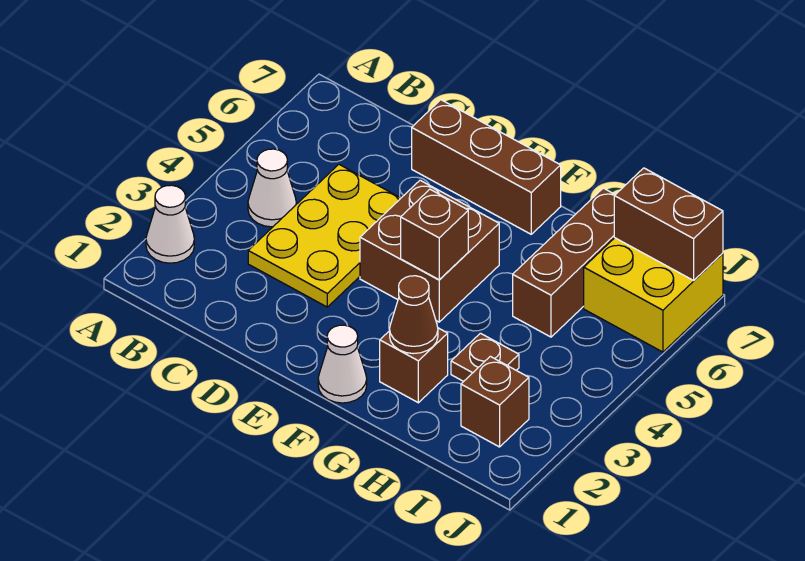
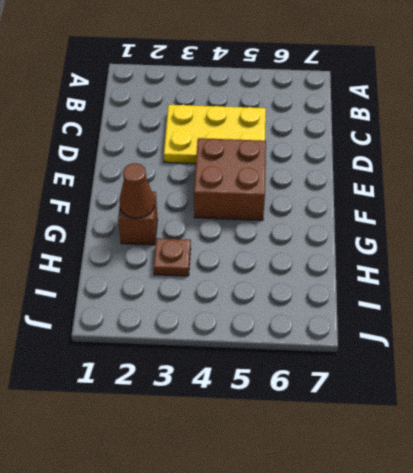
none -> white cone A2 level 1
none -> white cone B4 level 1
none -> brown brick D7:F7 level 1

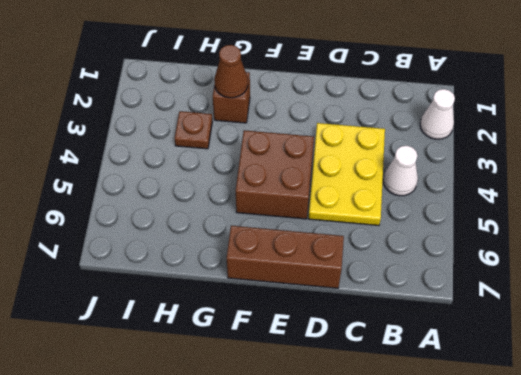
none -> white cone F1 level 1
none -> brown brick H5:H7 level 1
none -> brown brick I2 level 1

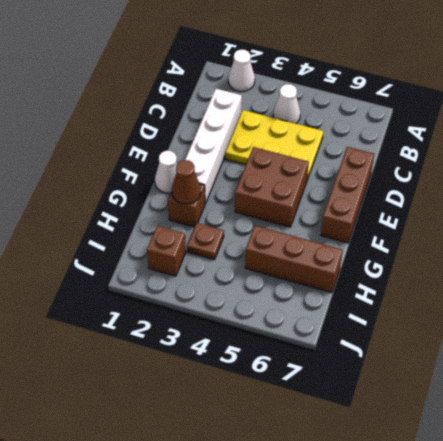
white brick C2:F2 level 1 -> none
none -> yellow brick I6:J7 level 1
none -> brown brick F4 level 2
none -> brown brick I7:J7 level 2

